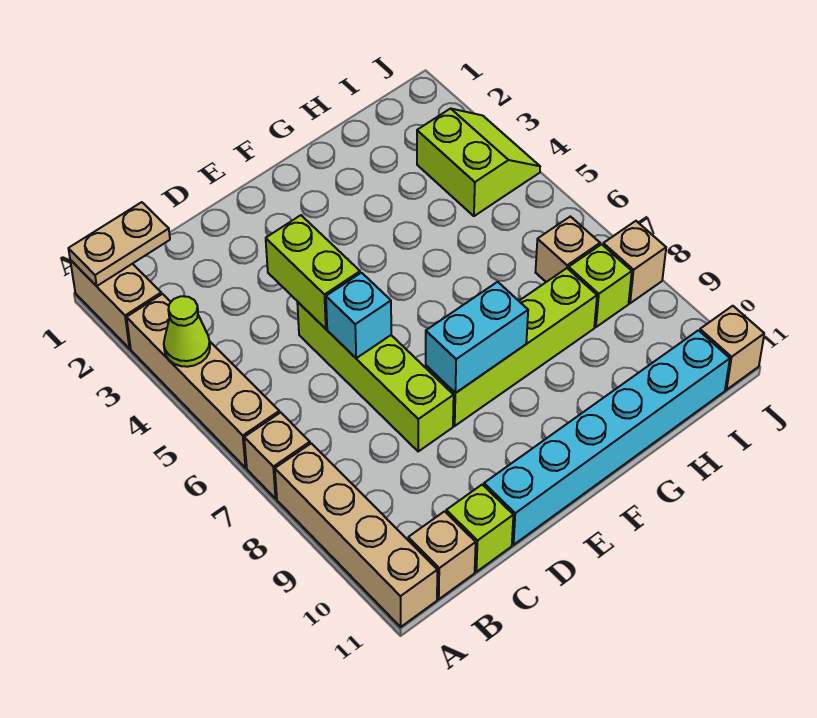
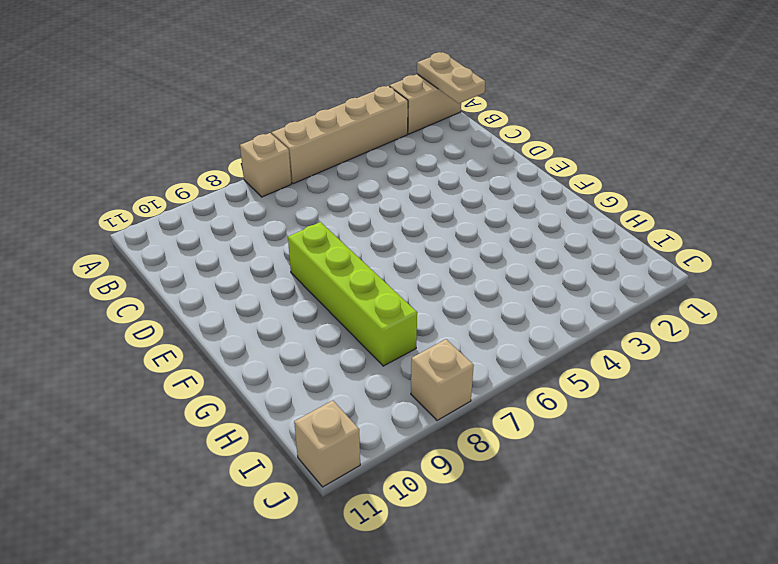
none -> tan brick A8:A11 level 1
none -> tan brick B11 level 1
none -> lime brick C11 level 1

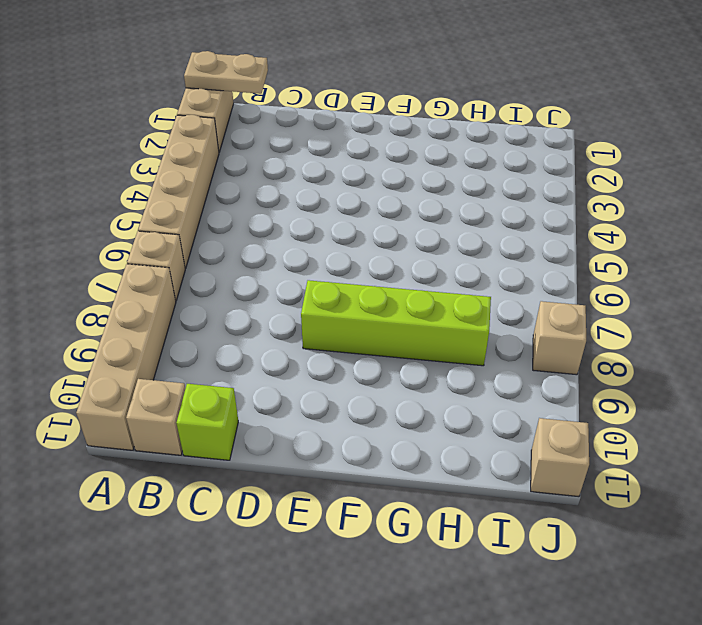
none -> lime brick D5:D8 level 1
none -> cyan brick D11:I11 level 1
none -> lime slope I3:J4 level 1 top I

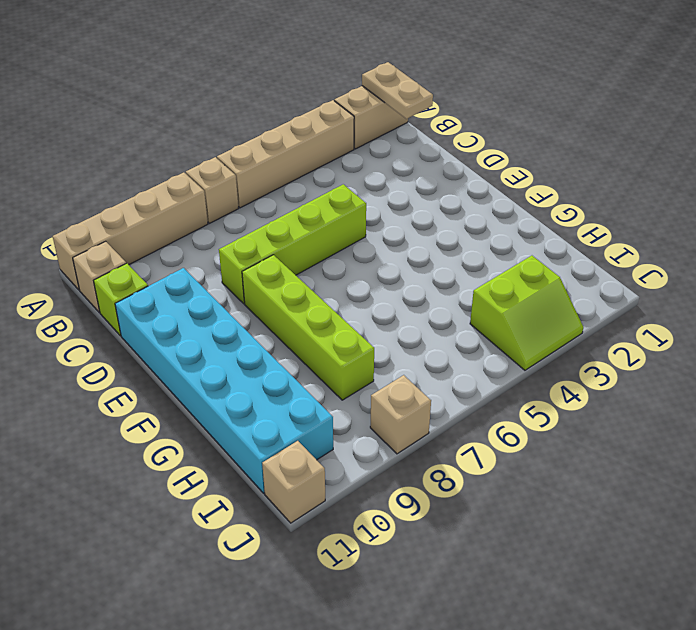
cyan brick D10:I11 level 1 -> cyan brick D11:I11 level 1
none -> tan brick I7 level 1
none -> lime brick I8 level 1
none -> lime cone A4 level 2

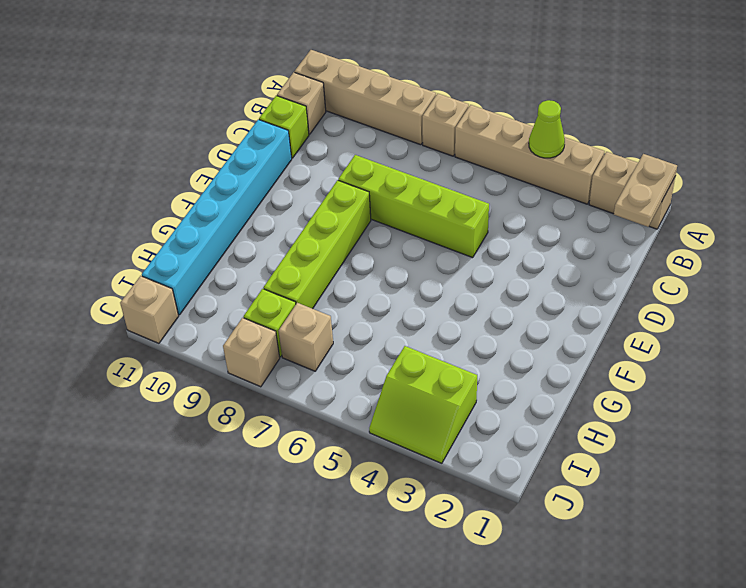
none -> lime brick D4:D5 level 2
none -> cyan brick D6 level 2
none -> cyan brick E8:F8 level 2

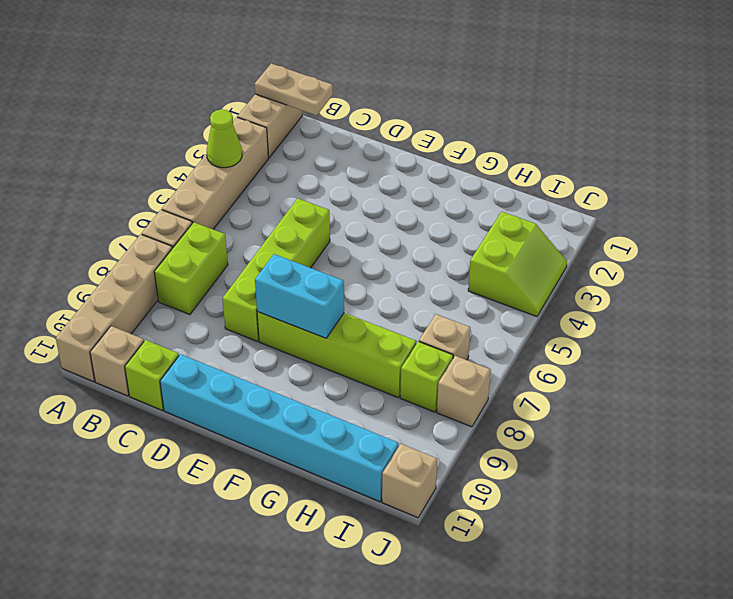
lime brick B7:B8 level 1 -> lime brick D4:D5 level 2
none -> cyan brick D6 level 2

